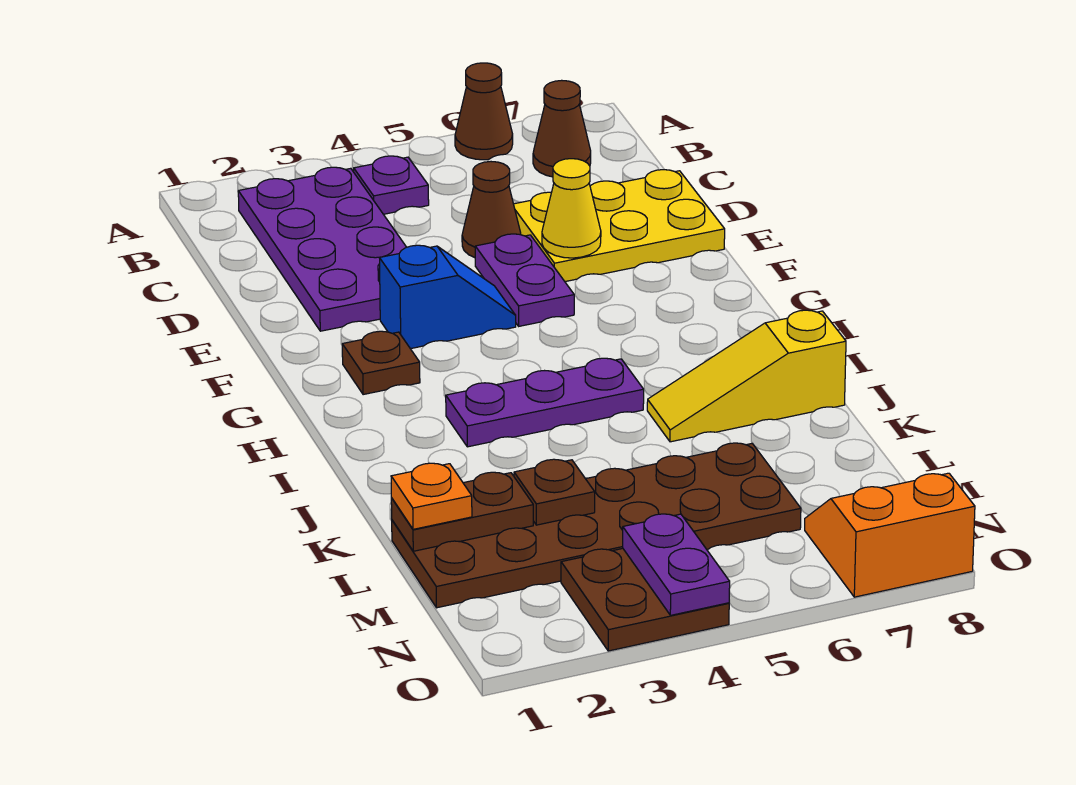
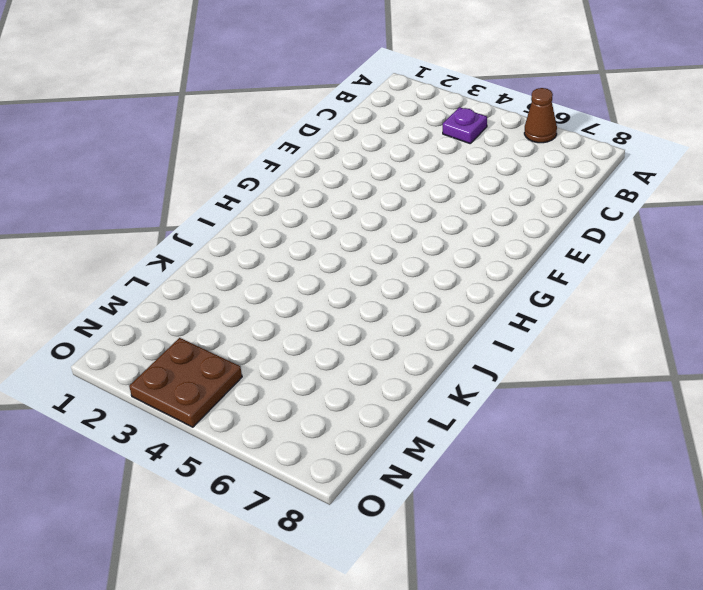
none -> purple plate B2:E3 level 1
none -> brown cone B7 level 1
none -> brown cone D5 level 1

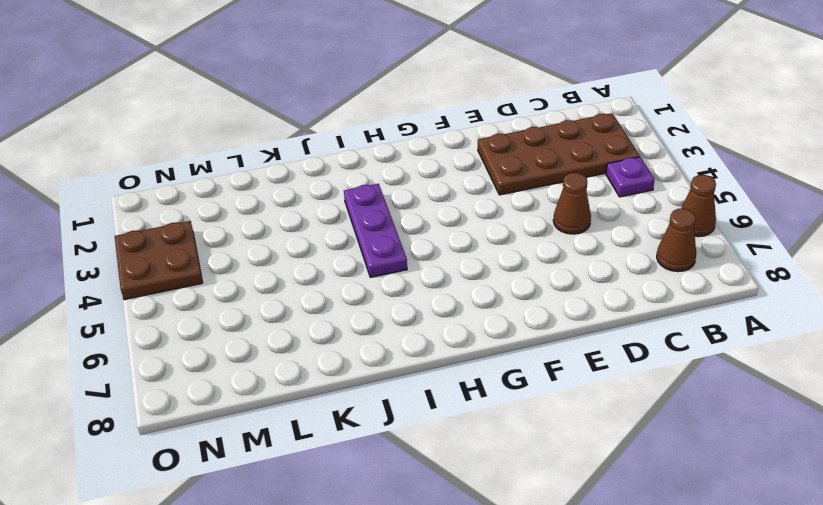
brown plate B2:E3 level 1 -> purple plate B2:E3 level 1
none -> yellow plate D6:E8 level 1
none -> purple plate E5:F5 level 1
none -> blue slope F3:F4 level 1 top 3

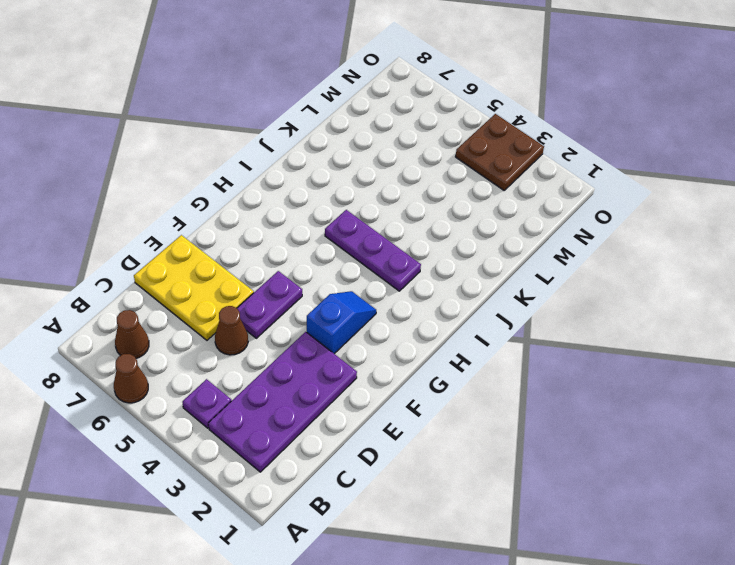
blue slope F3:G3 level 1 top F -> blue slope F3:F4 level 1 top 3
none -> brown plate G2 level 1
none -> yellow slope J6:J8 level 1 top 8
none -> brown plate L1:M6 level 1

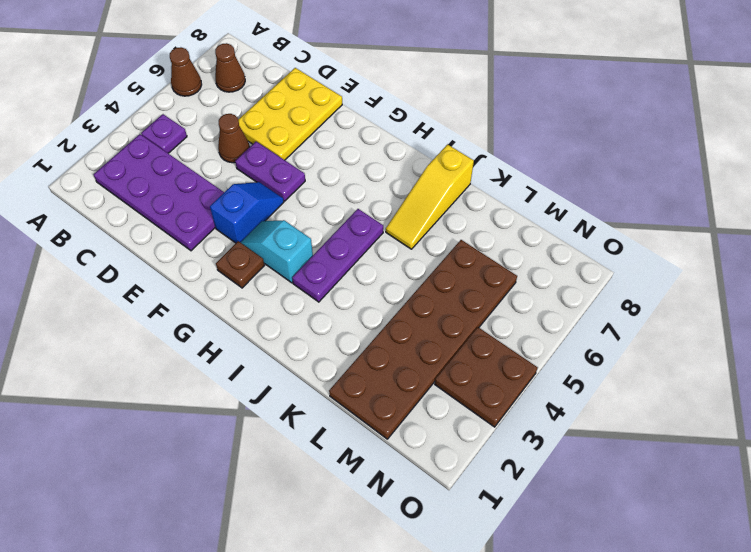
cyan slope G3:H3 level 1 top H -> none
none -> orange slope N7:O8 level 1 top O
none -> yellow cone E6 level 2
none -> brown plate L1:L2 level 2

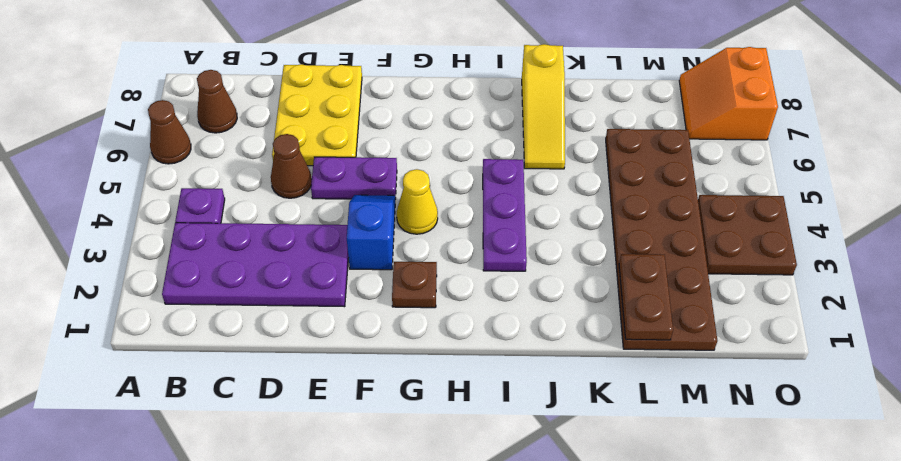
yellow cone G4 level 1 -> yellow cone E6 level 2
none -> brown plate L3 level 2
none -> purple plate N4:O4 level 2
none -> orange plate L1 level 3

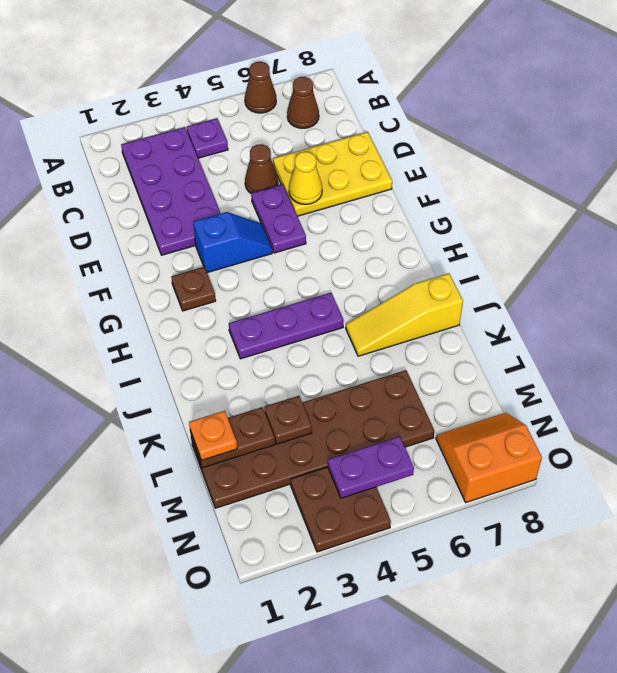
purple plate N4:N5 level 2 -> purple plate N4:O4 level 2

